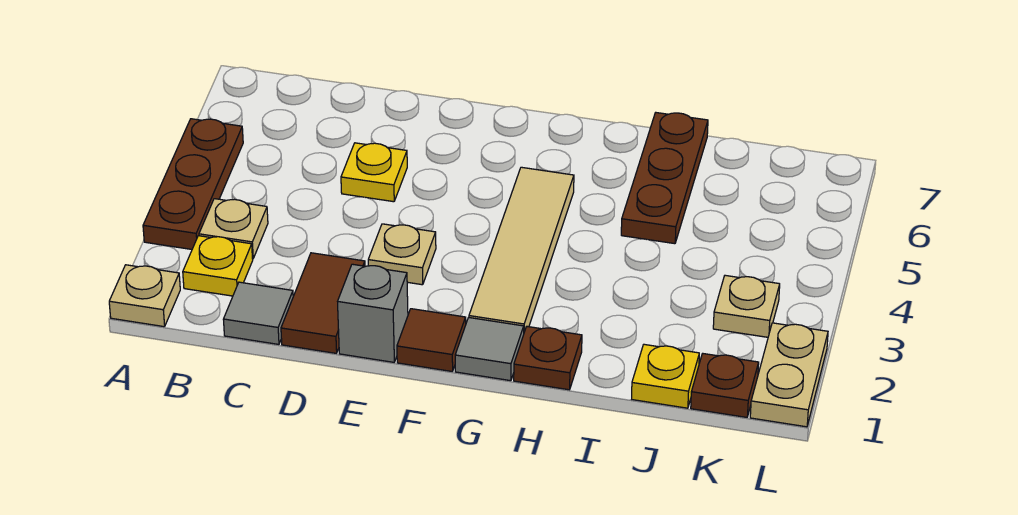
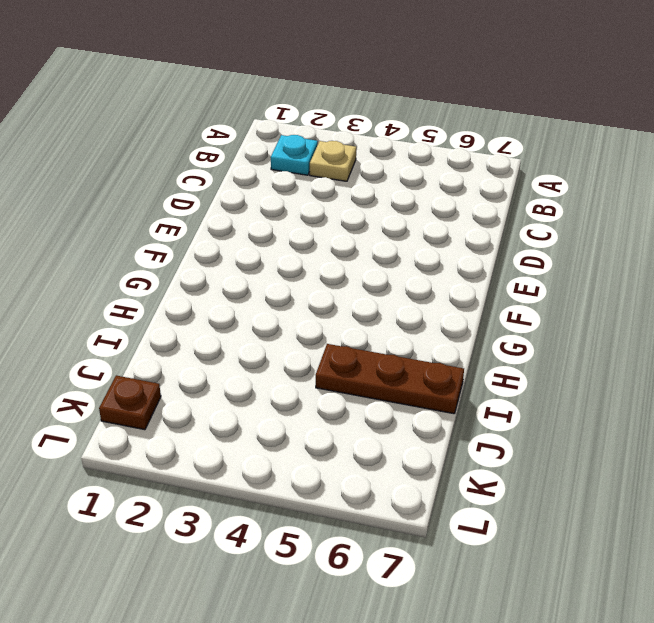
cyan plate B2 level 1 -> yellow plate B2 level 1
none -> tan plate A1 level 1
none -> brown plate A3:A5 level 1
none -> grey tile C1 level 1

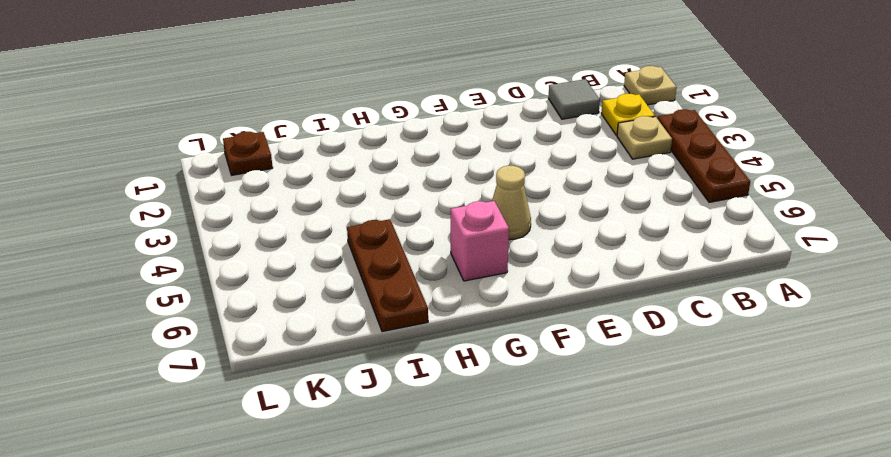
tan cone F5 level 1 -> none
pink brick G6 level 1 -> none
none -> brown tile D1:D2 level 1
none -> yellow plate D5 level 1
none -> grey brick E1 level 1

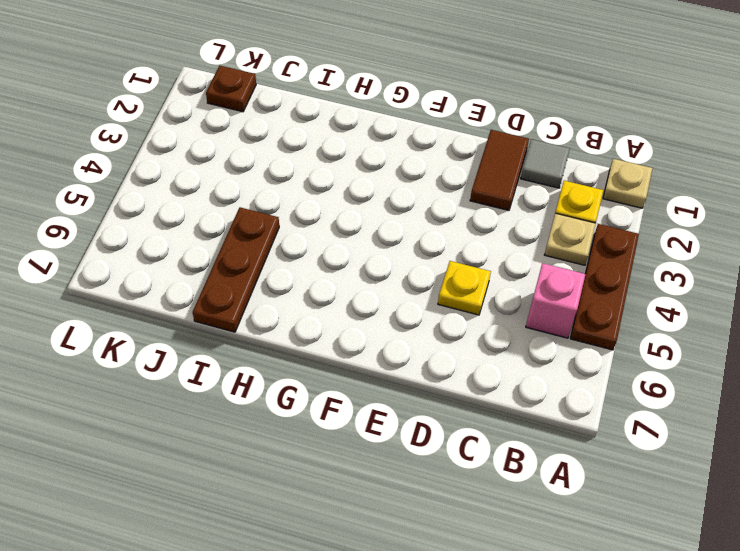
pink brick B5 level 1 -> none
none -> grey brick E1 level 1
none -> tan plate E3 level 1
none -> brown tile F1 level 1

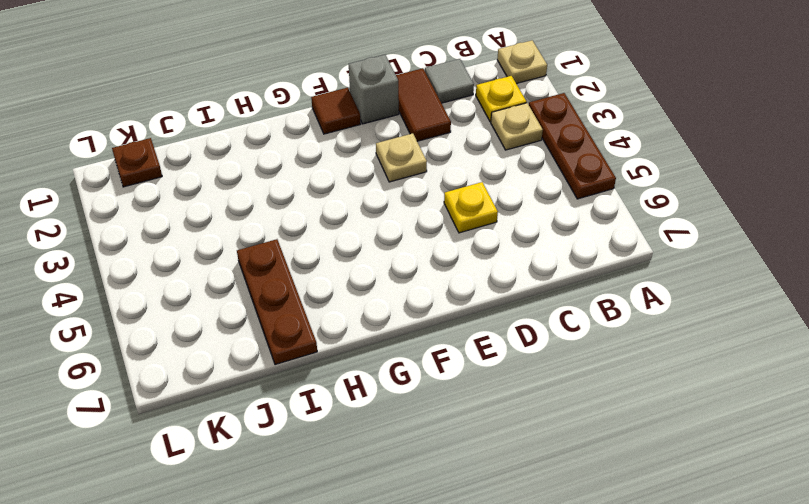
none -> grey tile G1 level 1
none -> tan tile G2:G5 level 1
none -> brown plate H1 level 1

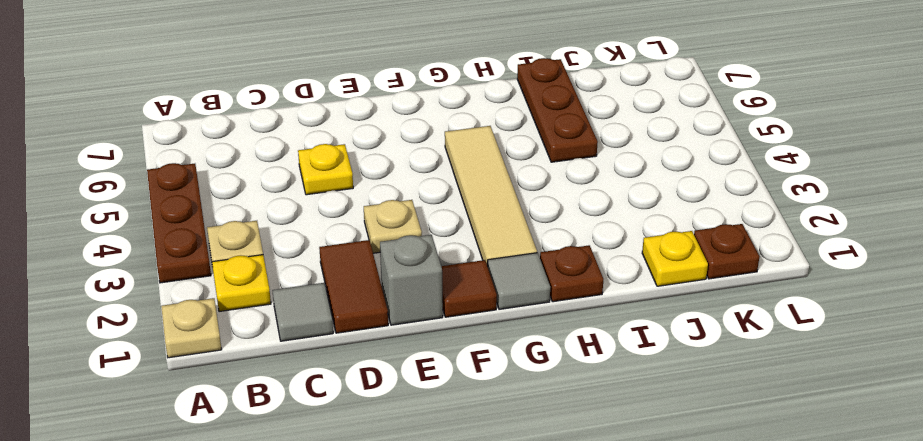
none -> tan plate K3 level 1
none -> tan plate L1:L2 level 1

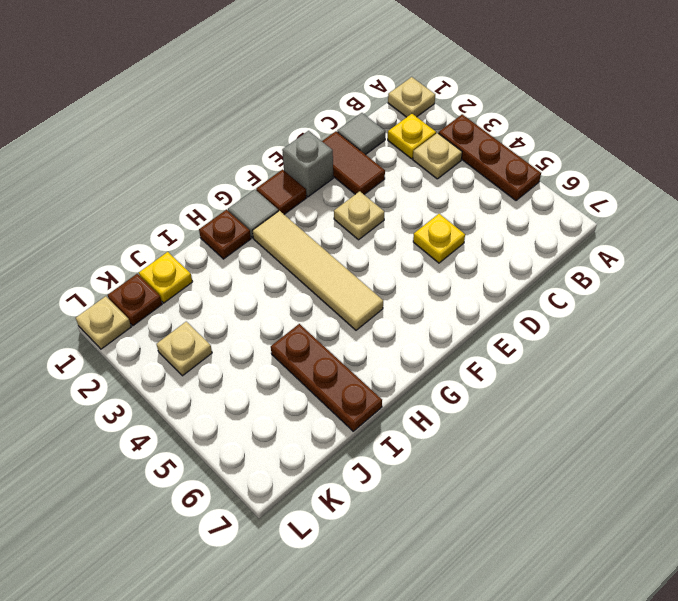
tan plate L1 level 1 -> tan plate L1:L2 level 1

